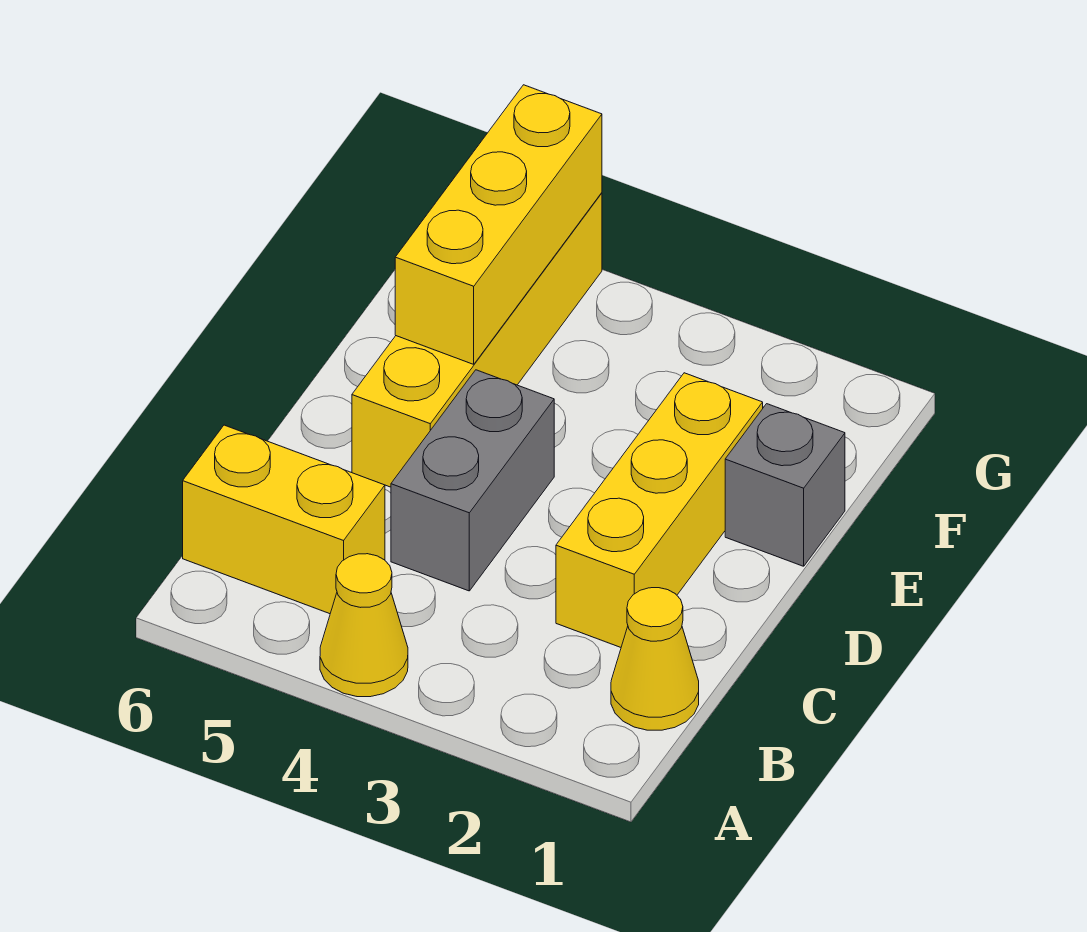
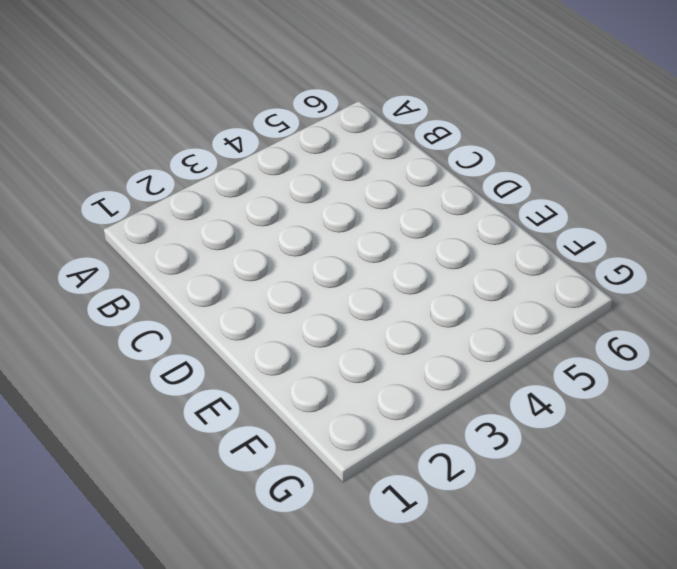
none -> yellow cone A4 level 1
none -> yellow cone B1 level 1

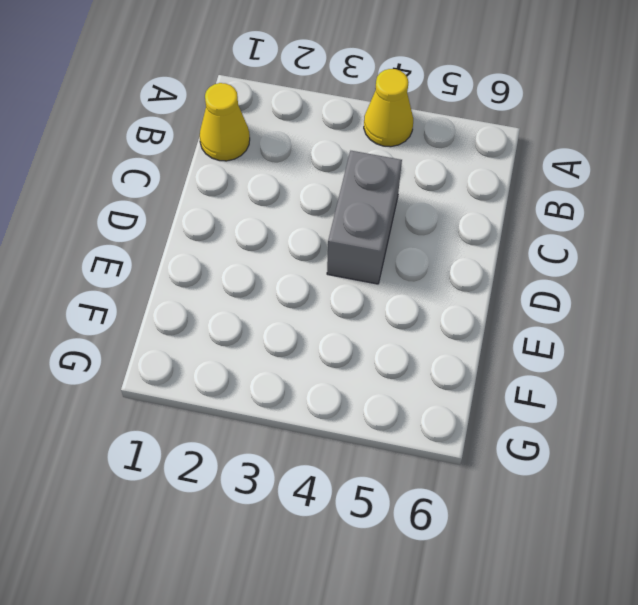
none -> yellow brick B5:B6 level 1
none -> yellow brick C2:E2 level 1

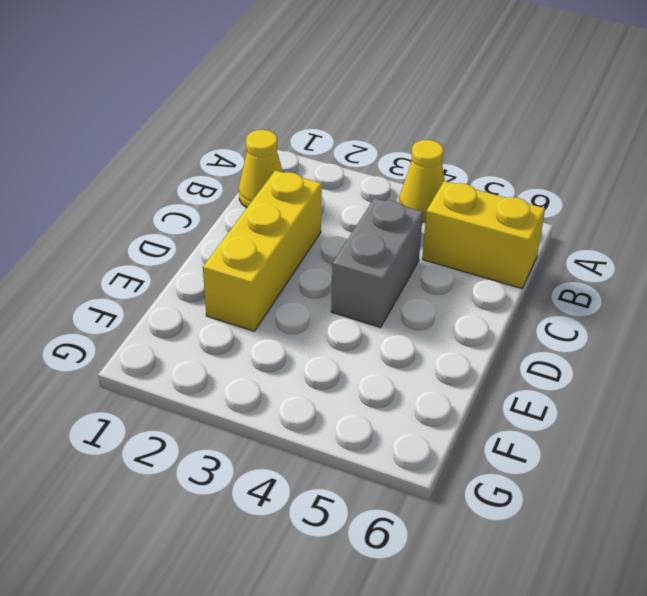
none -> yellow brick D5:G5 level 1
none -> grey brick E1 level 1

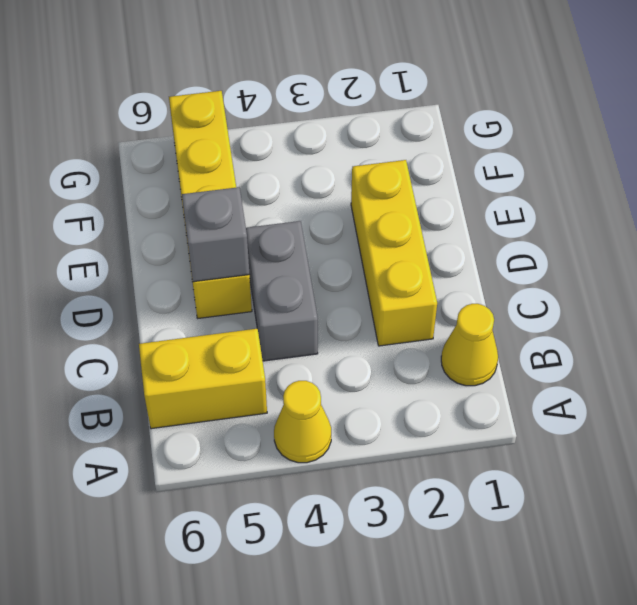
grey brick D5 level 2 -> grey brick E1 level 1
none -> yellow brick E5:G5 level 2

